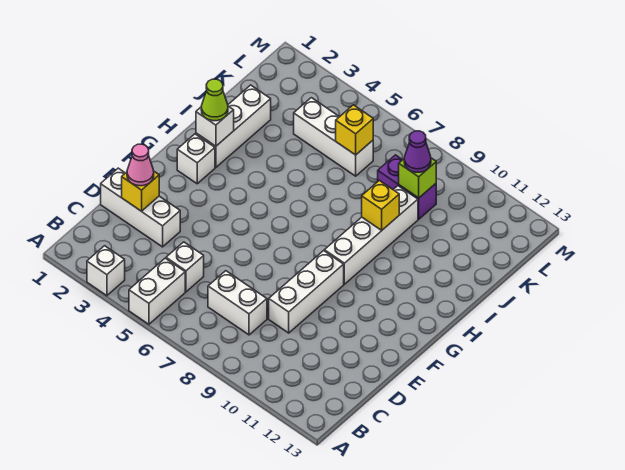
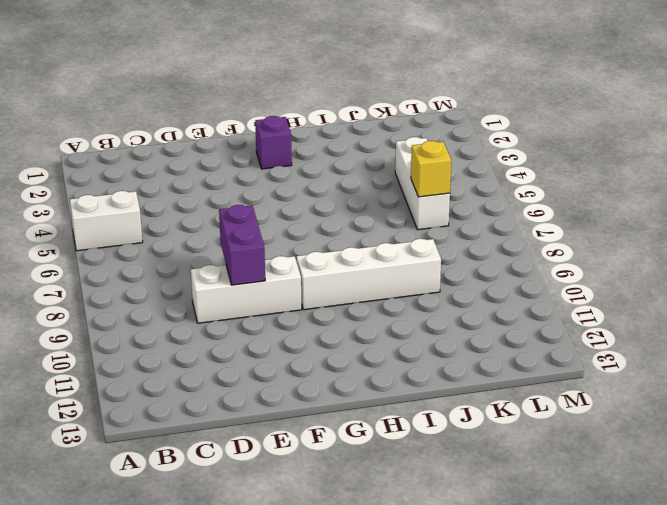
purple brick E8:E9 level 2 -> purple brick K8:K9 level 1
purple brick G2 level 1 -> white brick G2 level 1
none -> white brick A3 level 1
none -> white brick C5 level 1
none -> white brick C7:C8 level 1

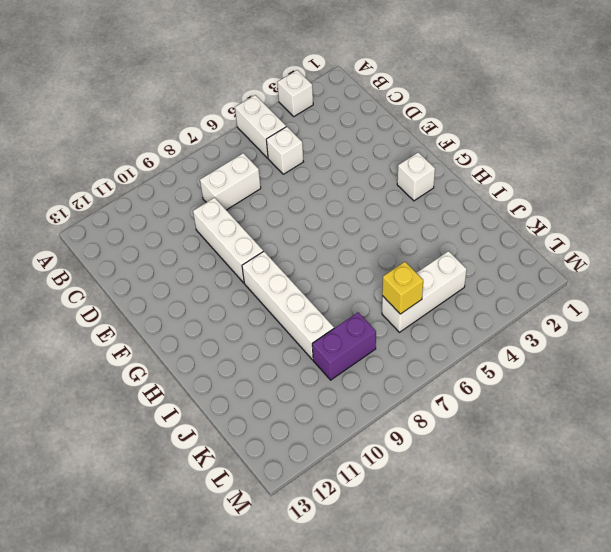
none -> white brick D1:D3 level 1
none -> white brick H2:J2 level 1
none -> yellow brick D2 level 2

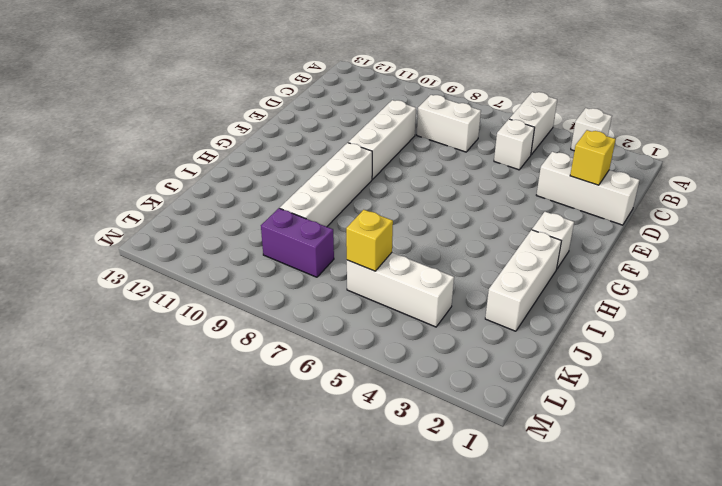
none -> white brick H2 level 2
none -> yellow brick I9 level 2
none -> lime brick K9 level 2

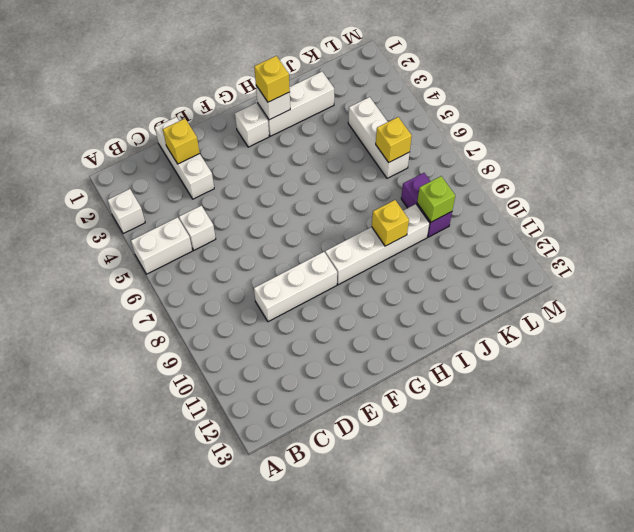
yellow brick H2 level 3 -> lime cone H2 level 3
none -> white brick C7:C8 level 1
none -> pink cone D2 level 3
none -> purple cone K9 level 3

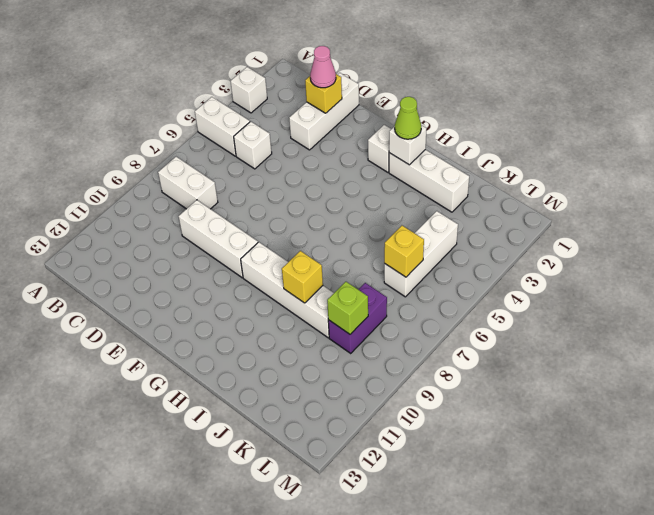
white brick B8:C8 level 1 -> white brick C7:C8 level 1
none -> purple cone K9 level 3

